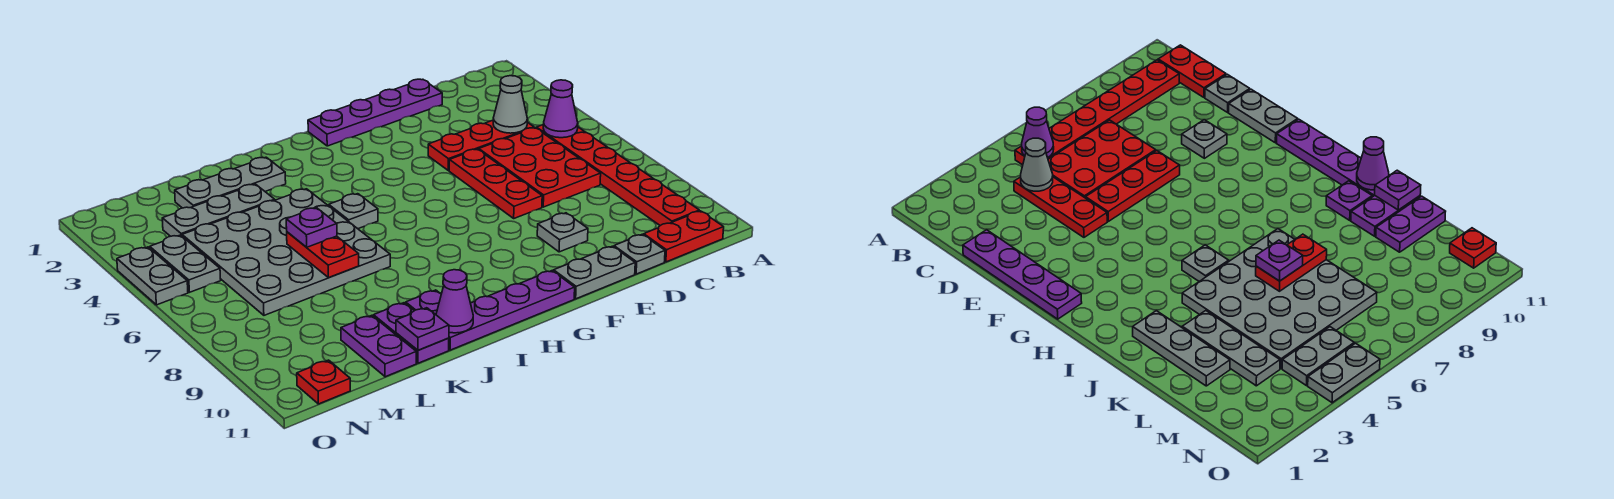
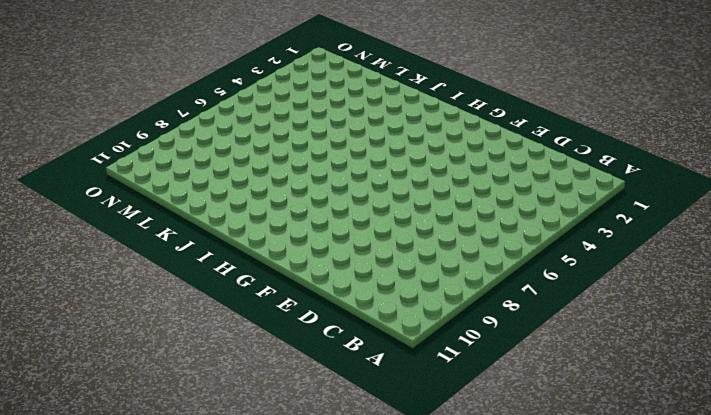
none -> red plate B5:B10 level 1
none -> red plate B11:C11 level 1
none -> red plate C4:E4 level 1

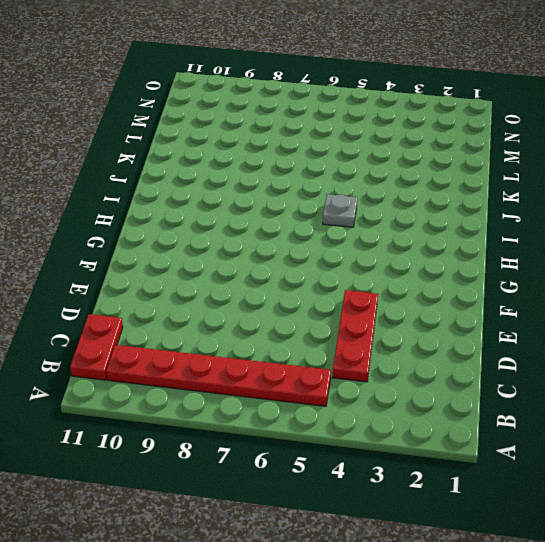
none -> red plate C5:D7 level 1
none -> purple plate D1:G1 level 1
none -> grey plate D11 level 1

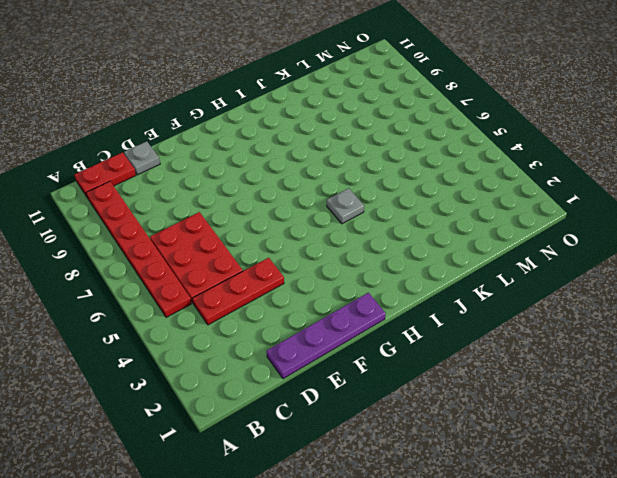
none -> red plate E5:E7 level 1
none -> grey plate E9 level 1
none -> grey plate E11:F11 level 1

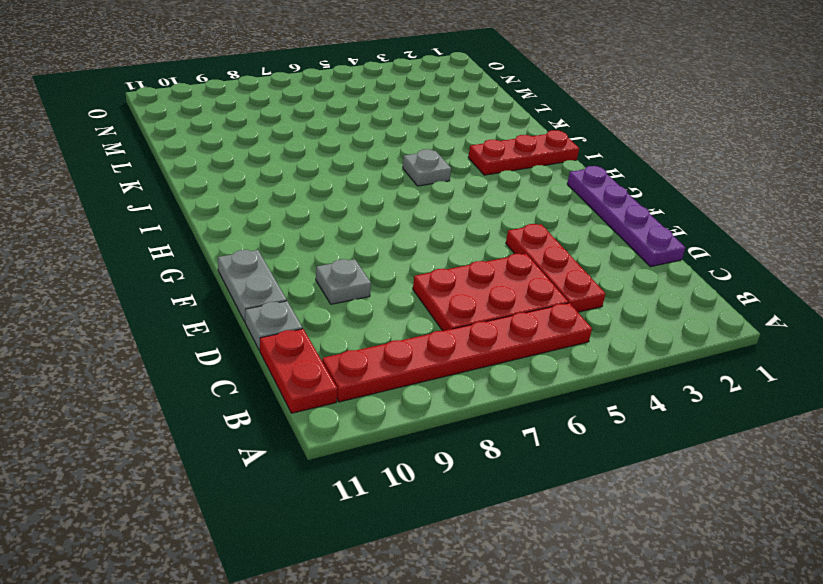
red plate I1:I3 level 1 -> red plate E5:E7 level 1
none -> purple plate G11:J11 level 1
none -> grey plate J2:L2 level 1
none -> grey plate J4:M7 level 1

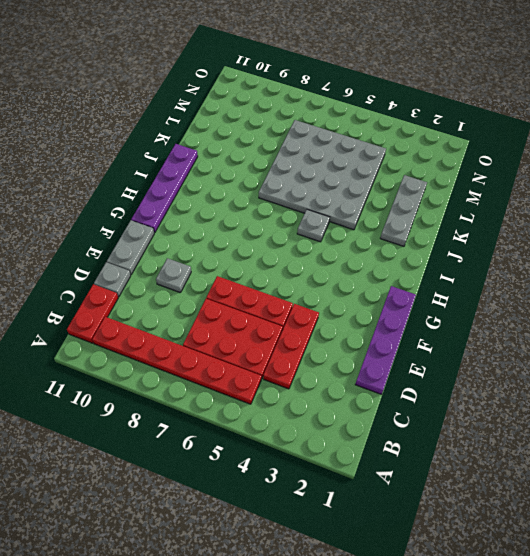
none -> purple plate J10 level 1
none -> grey plate K3:M3 level 1
none -> purple plate K10:K11 level 1

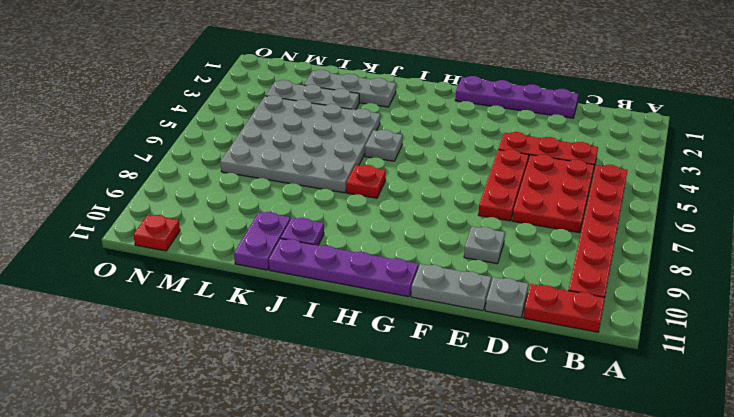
red plate I7 level 1 -> none
none -> purple plate L10:L11 level 1
none -> grey plate N4:N5 level 1
none -> grey plate O4:O5 level 1

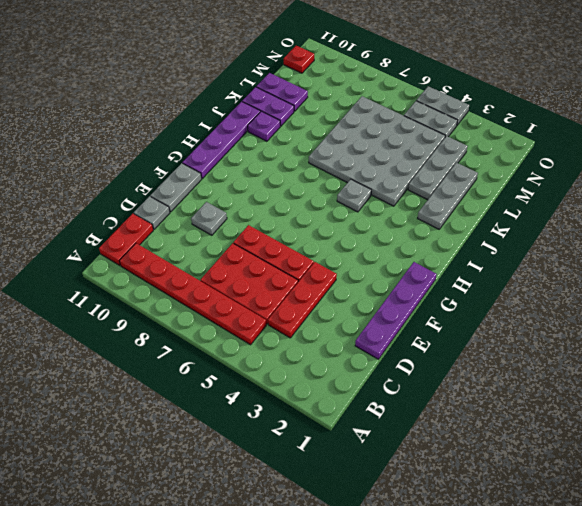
none -> purple cone B5 level 2
none -> grey cone C4 level 2
none -> purple cone J11 level 2

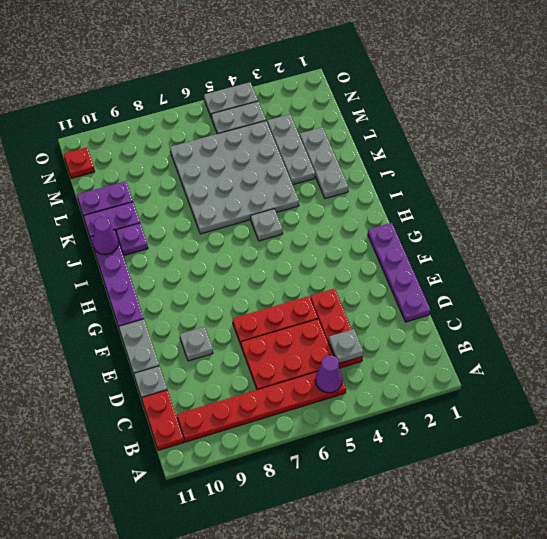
grey plate C4 level 2 -> grey cone C4 level 2
none -> red plate K6:K7 level 2
none -> purple plate K11 level 2
none -> purple plate K6 level 3

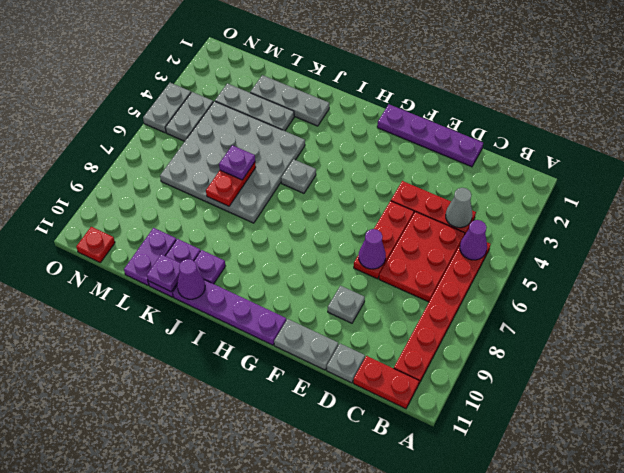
purple cone E7 level 2 -> none

